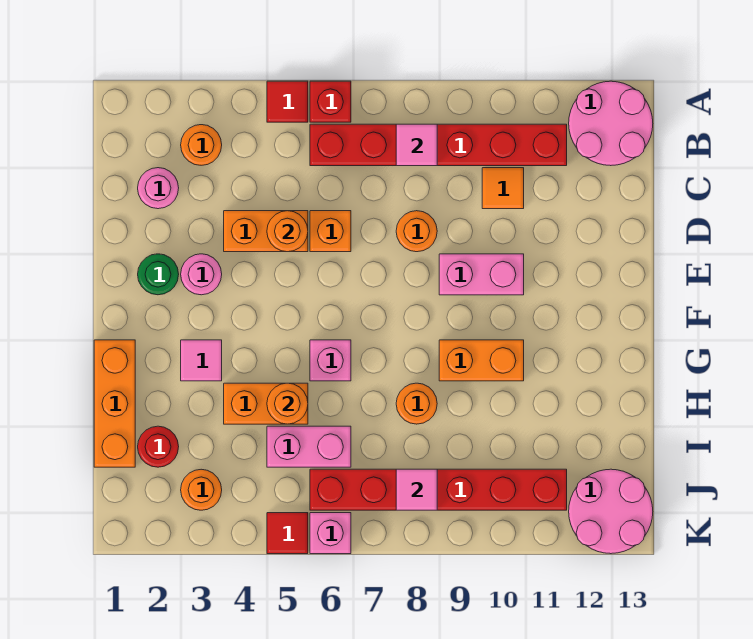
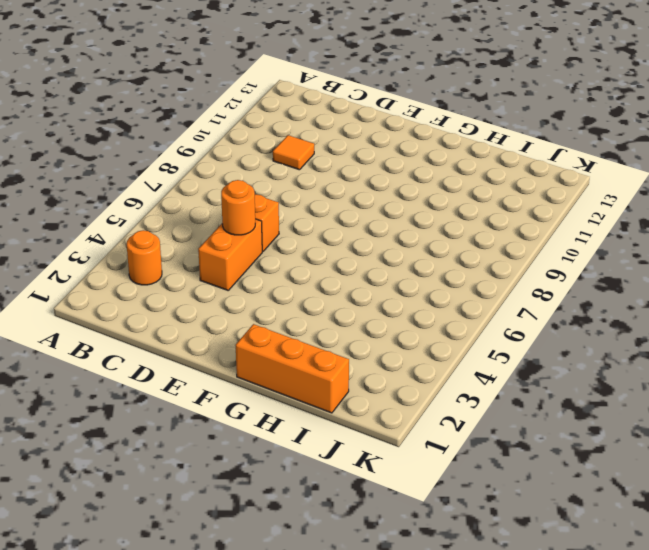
none -> red tile A5 level 1
none -> red brick A6 level 1
none -> pink round brick A12:B13 level 1
none -> red brick B6:B11 level 1

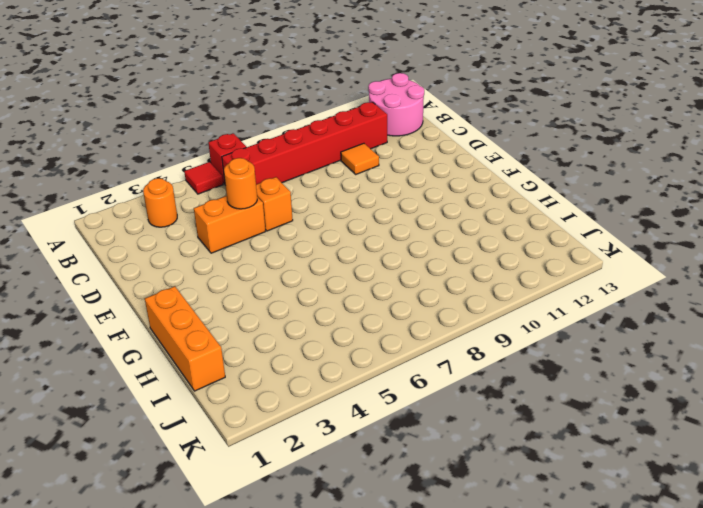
none -> pink round brick C2 level 1
none -> orange round brick D8 level 1
none -> green round brick E2 level 1
none -> pink round brick E3 level 1

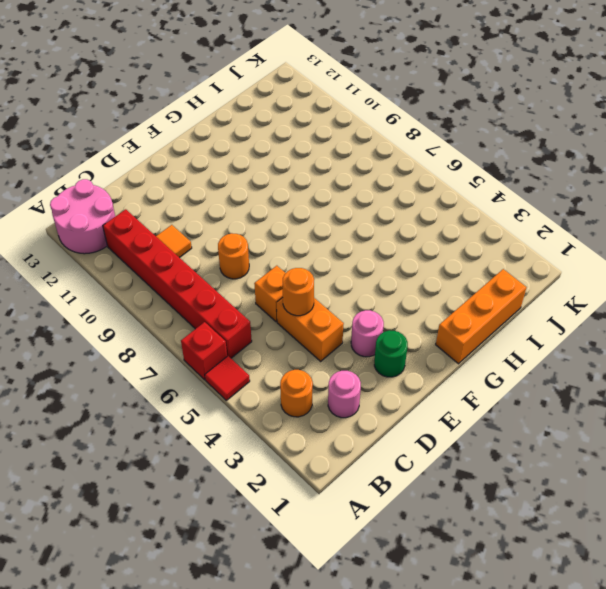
none -> pink brick E9:E10 level 1
none -> pink tile G3 level 1
none -> pink brick G6 level 1
none -> orange brick G9:G10 level 1

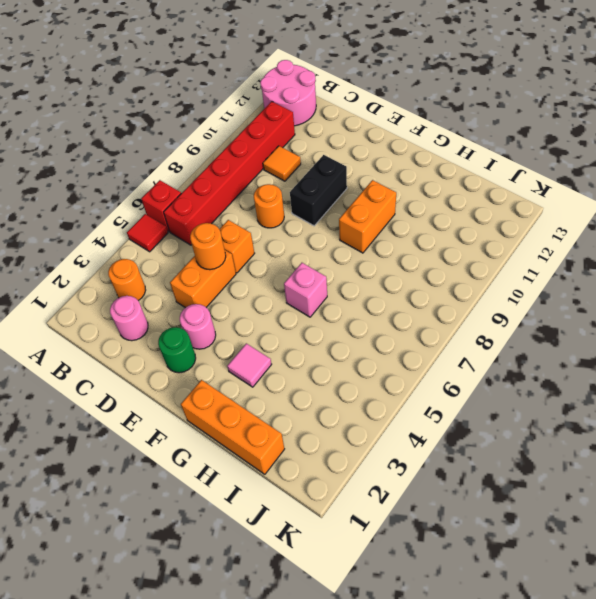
black brick E9:E10 level 1 -> pink brick E9:E10 level 1
none -> orange brick H4:H5 level 1
none -> orange round brick H8 level 1
none -> red round brick I2 level 1
none -> pink brick I5:I6 level 1

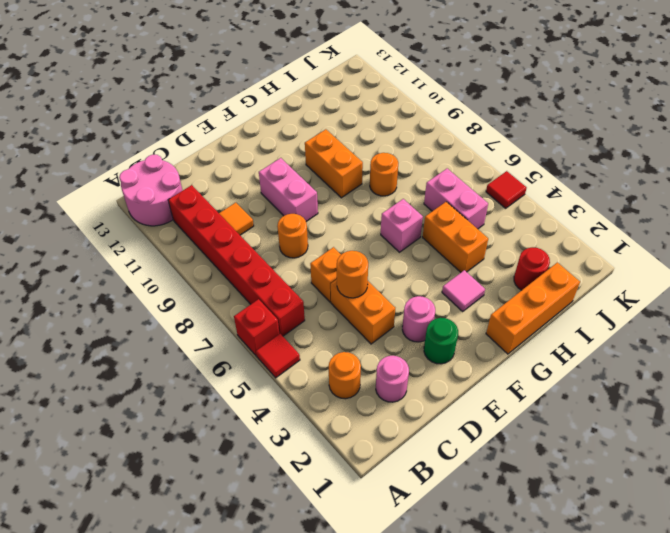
none -> orange round brick J3 level 1
none -> red brick J6:J11 level 1
none -> pink round brick J12:K13 level 1
none -> pink brick K6 level 1

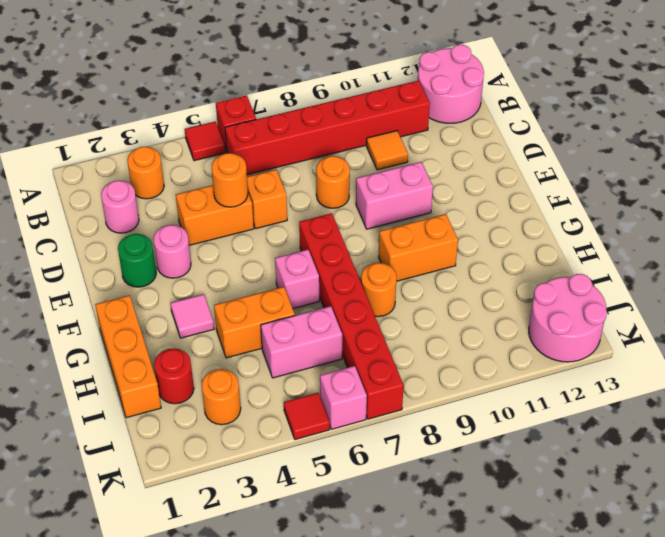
red brick F7:K7 level 1 -> red brick J6:J11 level 1
none -> pink tile B8 level 2
none -> orange round brick H5 level 2
none -> pink tile J8 level 2

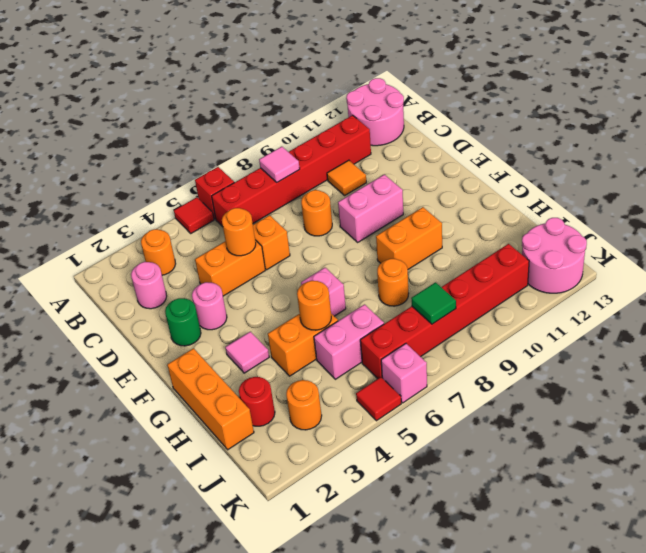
green tile J8 level 2 -> pink tile J8 level 2

